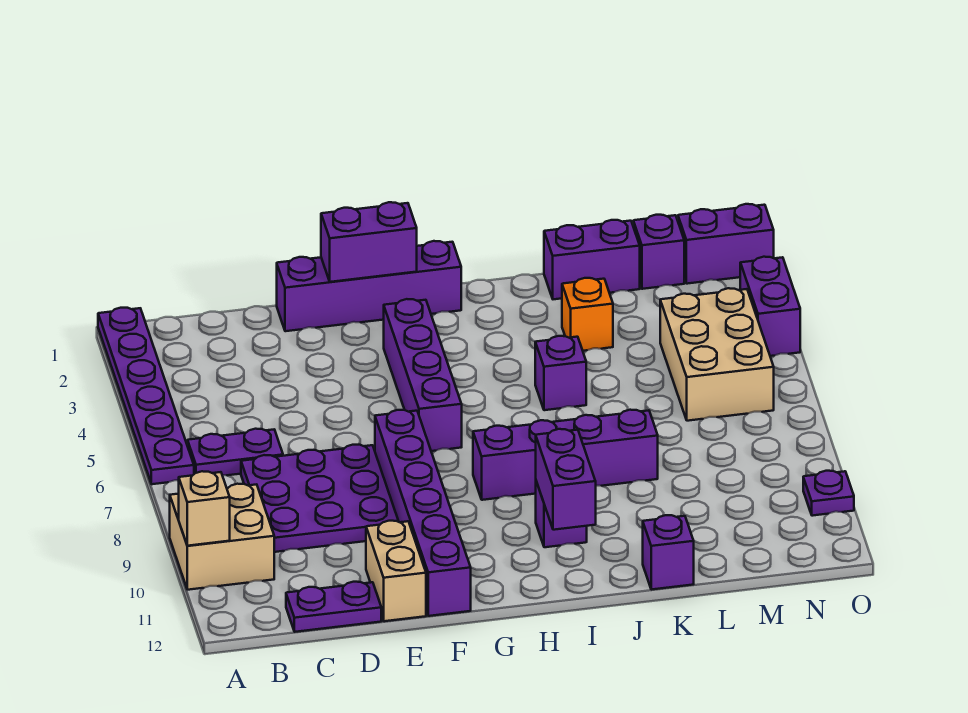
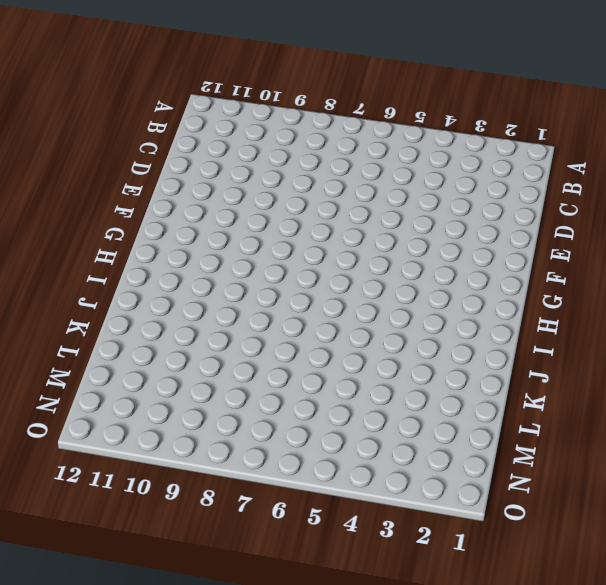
none -> purple plate A1:A6 level 1
none -> tan brick A9:B10 level 1
none -> purple plate B6:C6 level 1

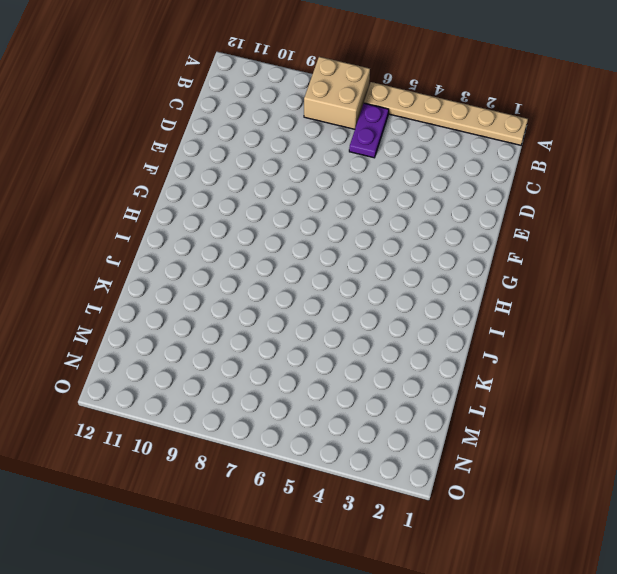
tan plate A1:A6 level 1 -> purple plate A1:A6 level 1
tan brick A7:B8 level 1 -> tan brick A9:B10 level 1
none -> purple plate C7:E9 level 1
none -> purple plate C12:D12 level 1
none -> purple brick E1:H1 level 1

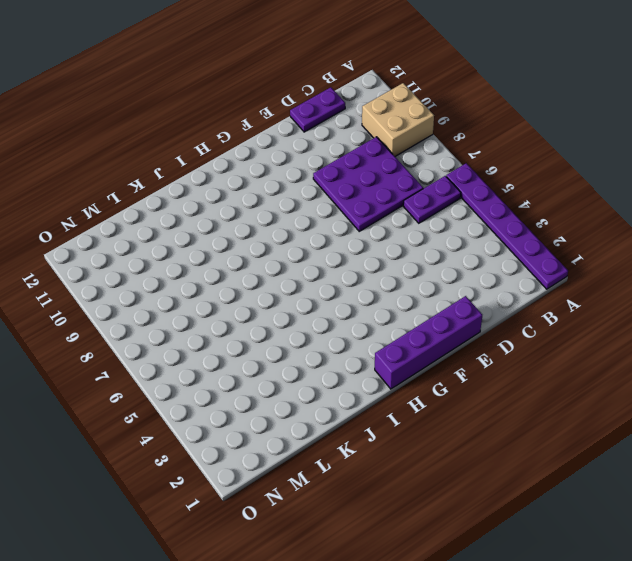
none -> tan brick E11:E12 level 1
none -> purple brick F7:F12 level 1
none -> purple brick G3:G6 level 1

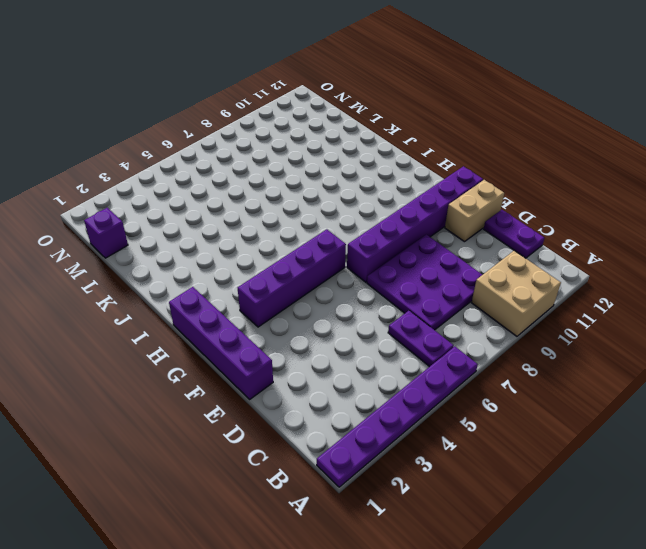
none -> purple brick H8:K8 level 1
none -> purple brick I10 level 1
none -> purple brick J5 level 1

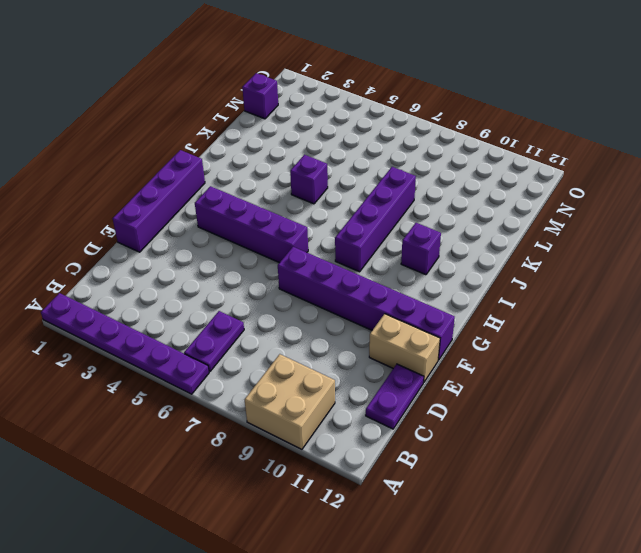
none -> purple plate C7:E9 level 1
none -> purple brick K1:L1 level 1
none -> orange brick K3 level 1

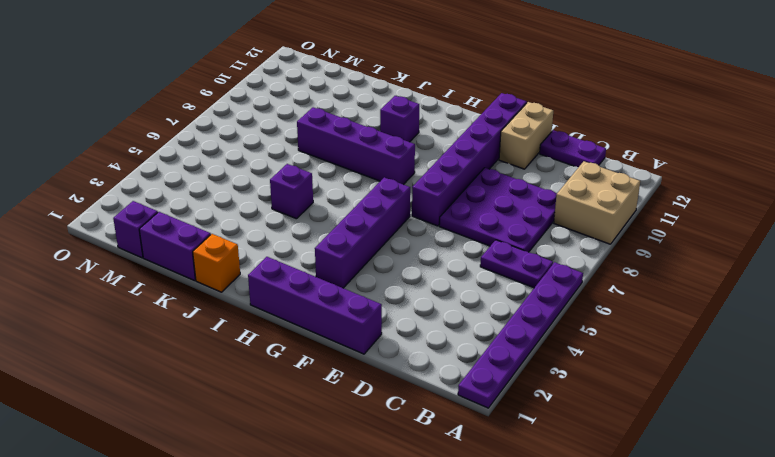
orange brick J1 level 1 -> orange brick K3 level 1
none -> purple brick K12 level 1
none -> tan brick M4:N6 level 1
none -> purple brick N1:O1 level 1

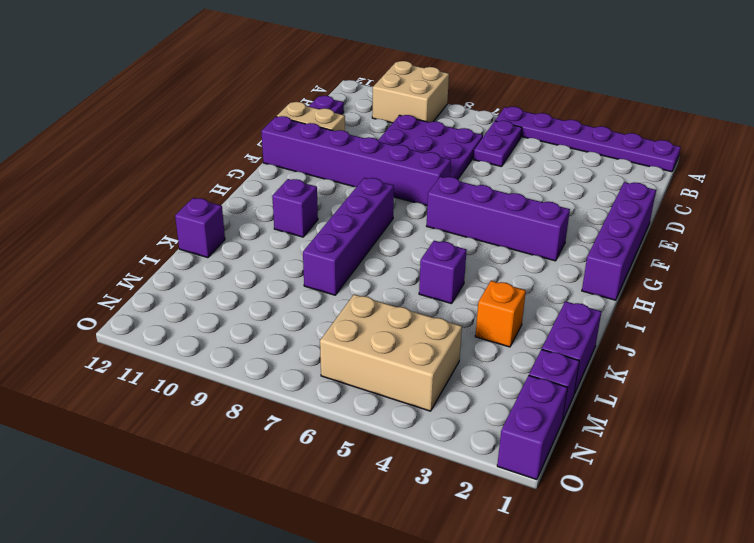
none -> purple brick O3:O4 level 1
none -> purple plate O10 level 1
none -> tan brick A10 level 2

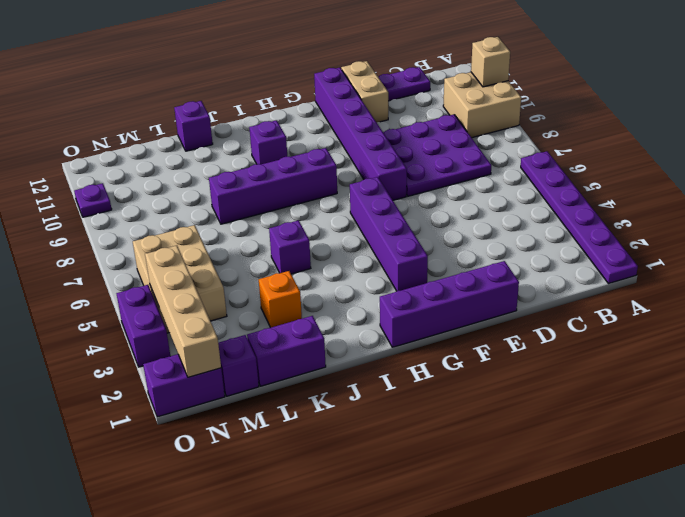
tan brick N1:N4 level 2 -> none
none -> purple plate B6:C6 level 1
none -> purple brick F1:G1 level 2
none -> purple brick I10:I11 level 2

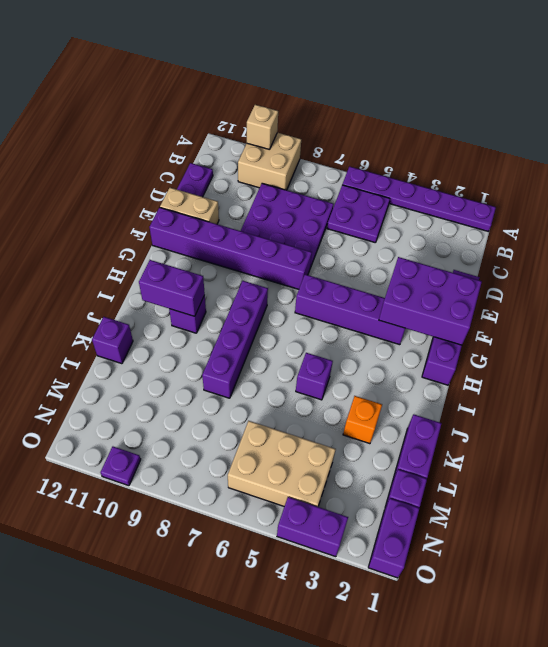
purple plate B5:C6 level 1 -> purple plate B6:C6 level 1
purple brick F1:G3 level 2 -> purple brick F1:G1 level 2

